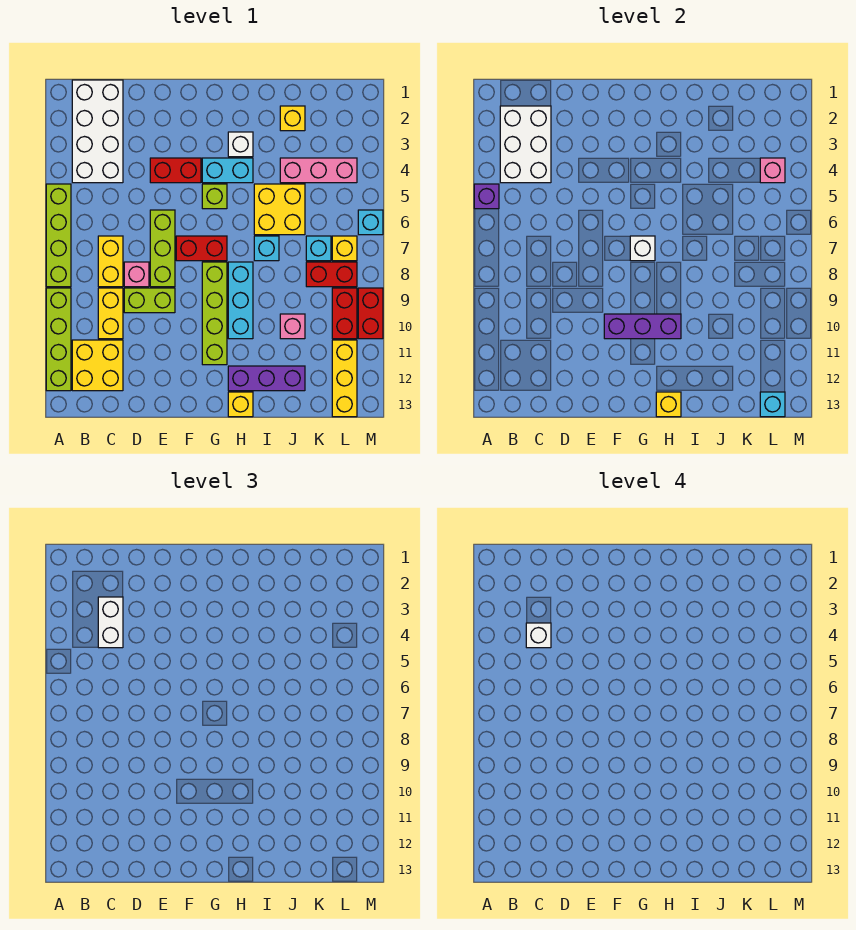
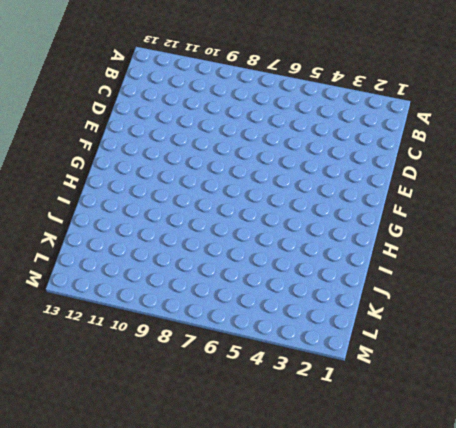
none -> lime brick A5:A8 level 1
none -> lime brick A9:A12 level 1
none -> white brick B1:C4 level 1
none -> yellow brick B11:C12 level 1

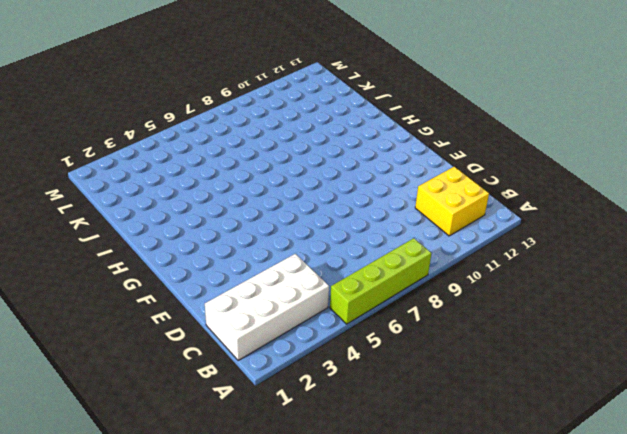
none -> lime brick A9:A12 level 1
none -> yellow brick C7:C8 level 1
none -> yellow brick C9:C10 level 1
none -> pink brick D8 level 1

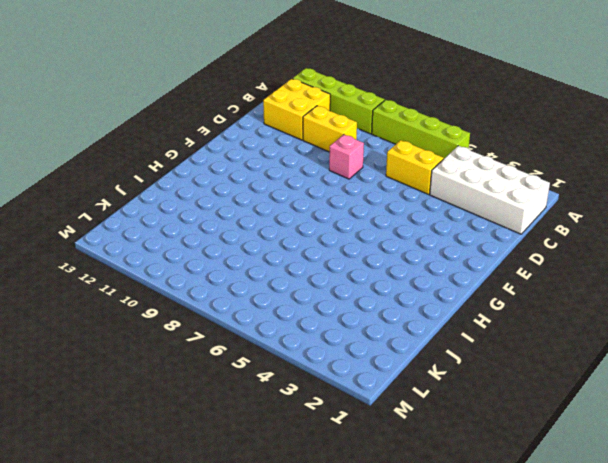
yellow brick C5:C6 level 1 -> yellow brick C7:C8 level 1
none -> lime brick D9:E9 level 1
none -> red brick E4:F4 level 1
none -> lime brick E6:E8 level 1
none -> red brick F7:G7 level 1

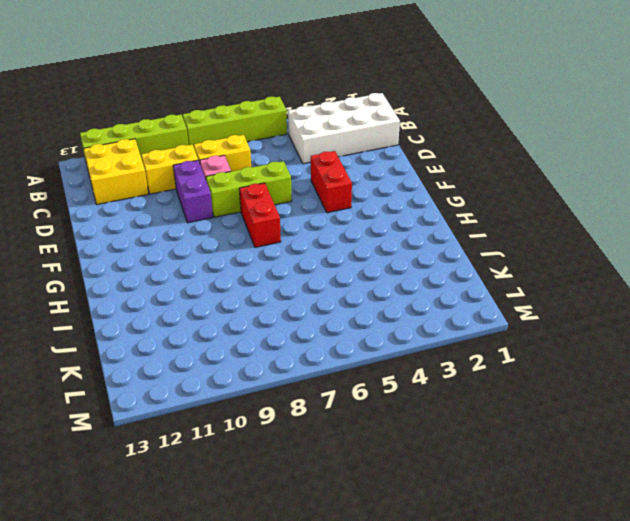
purple brick D9:E9 level 1 -> lime brick D9:E9 level 1
none -> cyan brick G4:H4 level 1
none -> lime brick G5 level 1
none -> lime brick G8:G11 level 1
none -> white brick H3 level 1

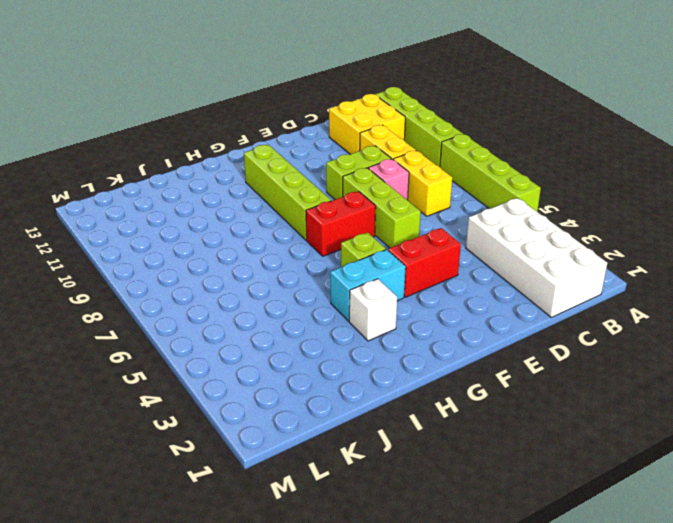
none -> cyan brick H8:H10 level 1
none -> purple brick H12:J12 level 1
none -> yellow brick H13 level 1
none -> yellow brick I5:J6 level 1

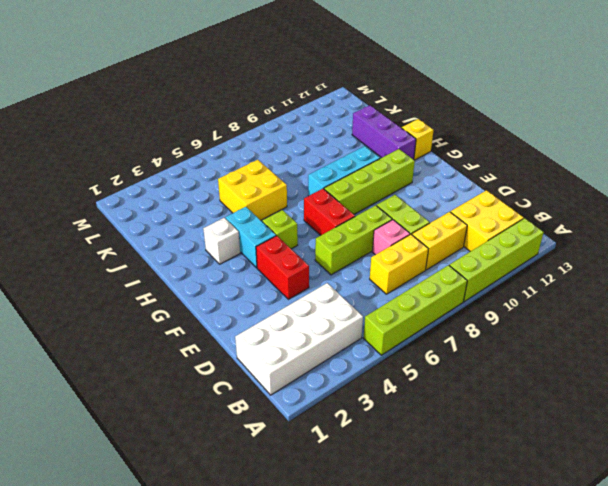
none -> cyan brick I7 level 1
none -> yellow brick J2 level 1
none -> pink brick J4:L4 level 1
none -> pink brick J10 level 1

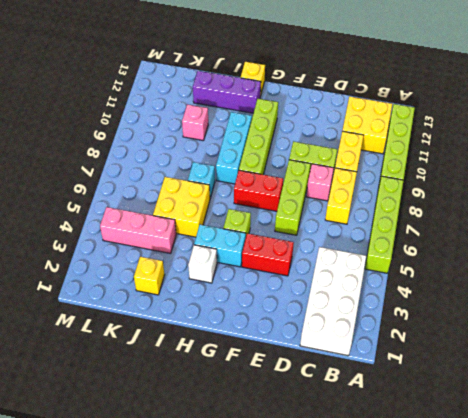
none -> cyan brick K7 level 1
none -> red brick K8:L8 level 1
none -> yellow brick L7 level 1
none -> red brick L9:L10 level 1

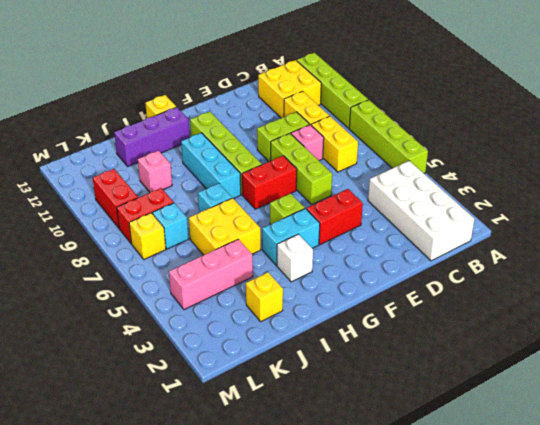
none -> yellow brick L11:L13 level 1
none -> cyan brick M6 level 1
none -> red brick M9:M10 level 1
none -> purple brick A5 level 2

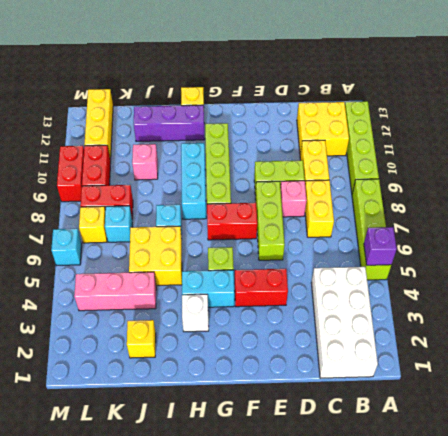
none -> white brick B2:C4 level 2
none -> purple brick F10:H10 level 2
none -> white brick G7 level 2
none -> yellow brick H13 level 2

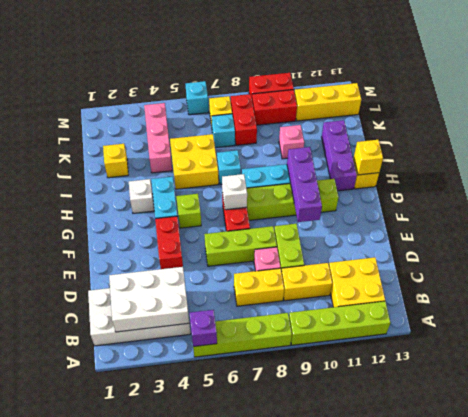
none -> pink brick L4 level 2
none -> cyan brick L13 level 2
none -> white brick C3:C4 level 3
none -> white brick C4 level 4

